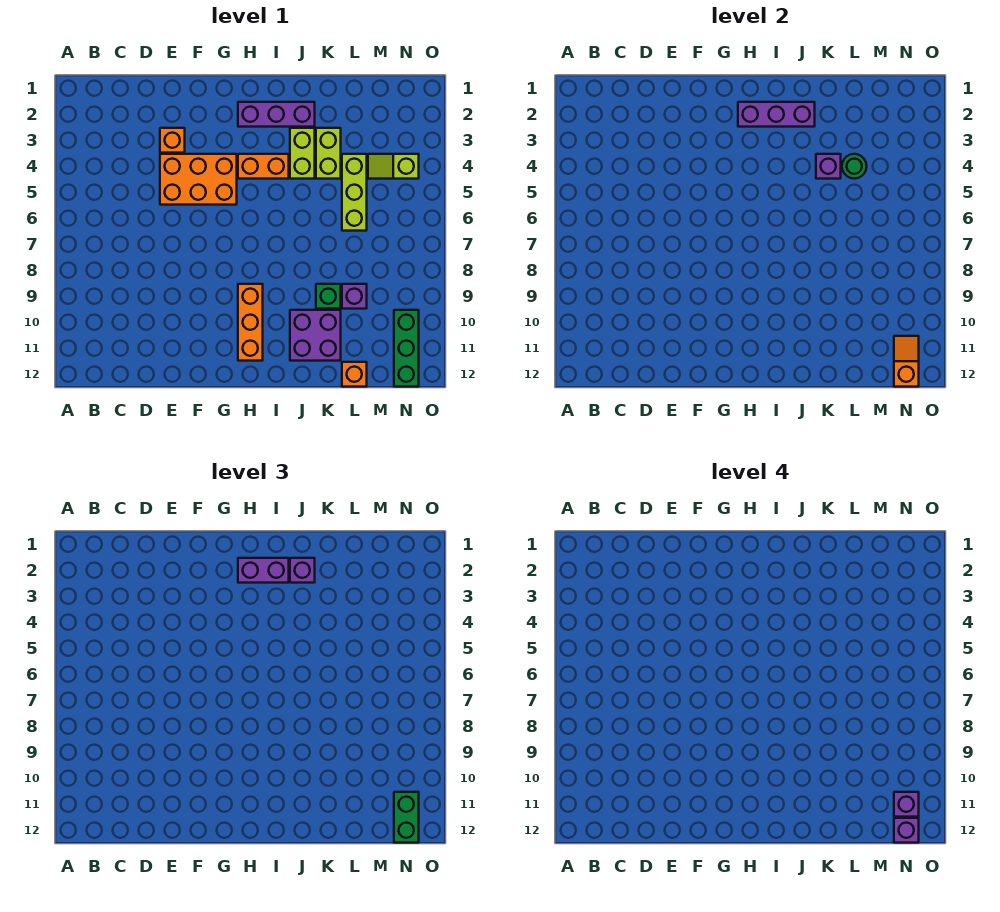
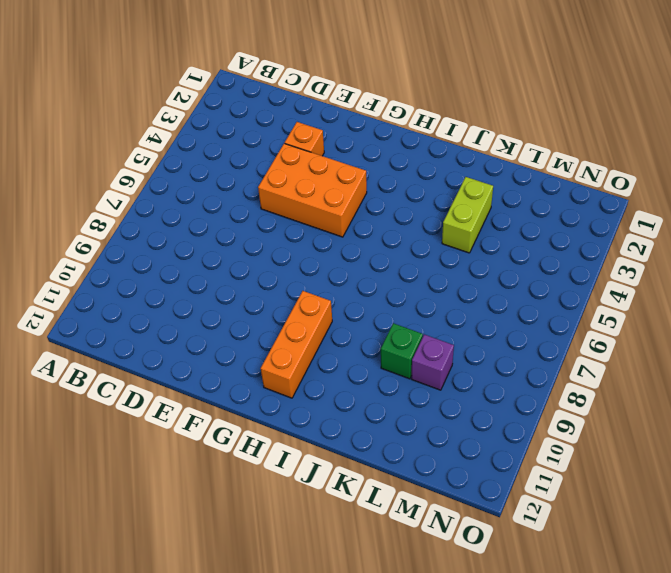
none -> purple brick H2:J2 level 1
none -> orange brick H4:I4 level 1
none -> lime brick J3:J4 level 1

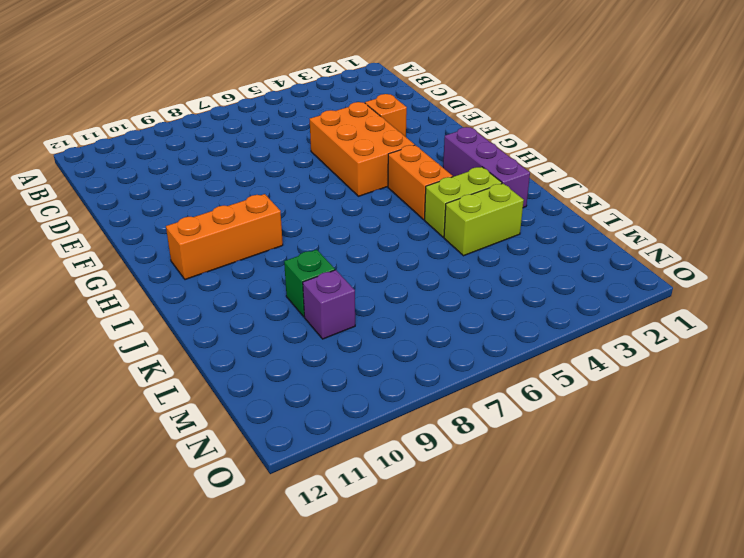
none -> purple brick J10:K11 level 1
none -> lime brick L4:L6 level 1
none -> orange brick L12 level 1

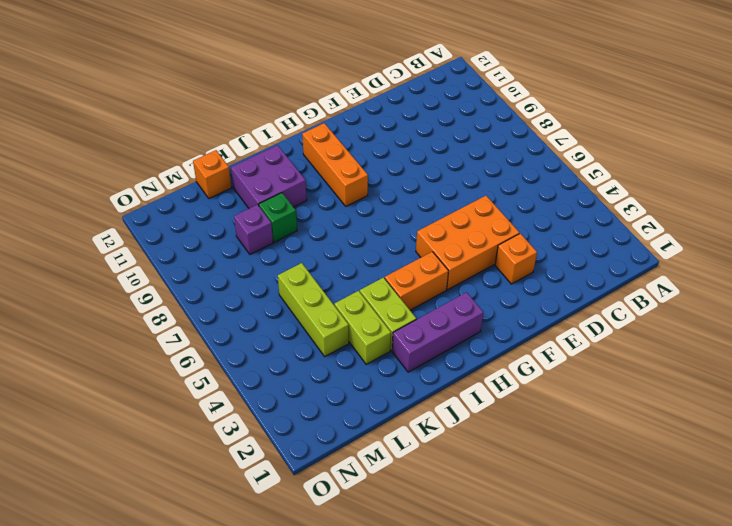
none -> lime slope M4:N4 level 1 top N
none -> green brick N10:N12 level 1
none -> purple brick H2:J2 level 2

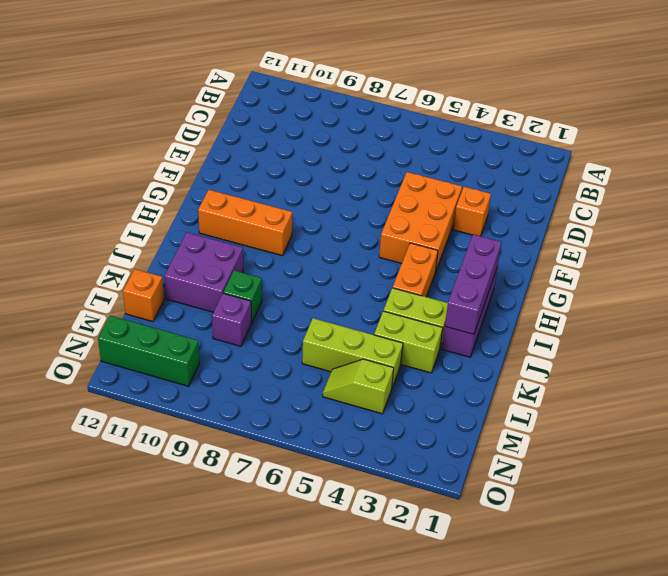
lime slope M4:M5 level 1 top 4 -> lime slope M4:N4 level 1 top N
none -> purple brick K4 level 2
none -> green round brick L4 level 2
none -> orange slope N11:N12 level 2 top 12

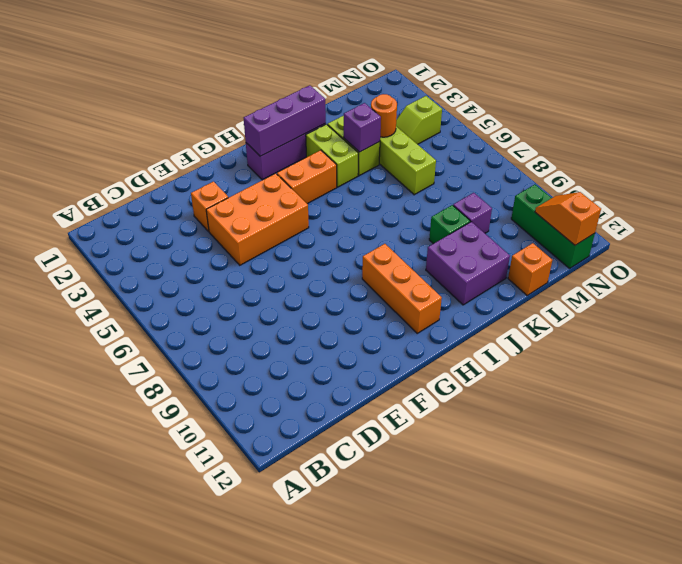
orange round brick L4 level 2 -> green round brick L4 level 2
none -> purple brick H2:I2 level 3
none -> purple brick J2 level 3
none -> green brick N11:N12 level 3

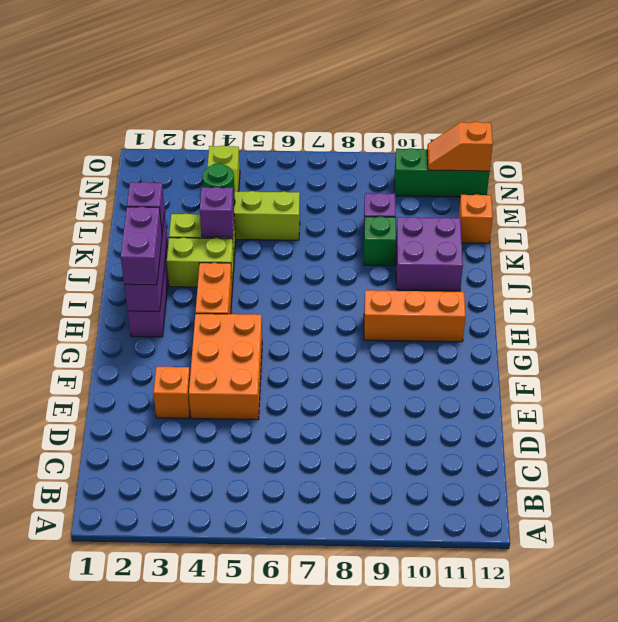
none -> green brick N11:N12 level 3
none -> purple brick N11 level 4
none -> purple brick N12 level 4

